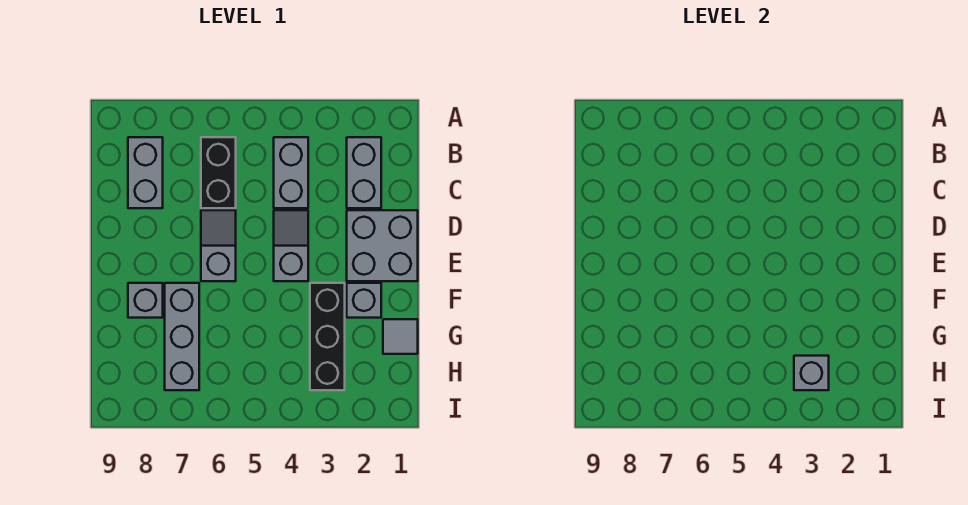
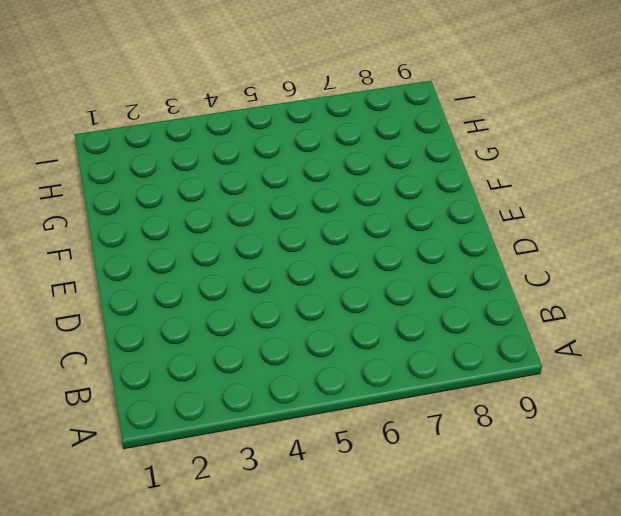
none -> grey brick B2:C2 level 1
none -> grey brick B4:C4 level 1
none -> black brick B6:C6 level 1

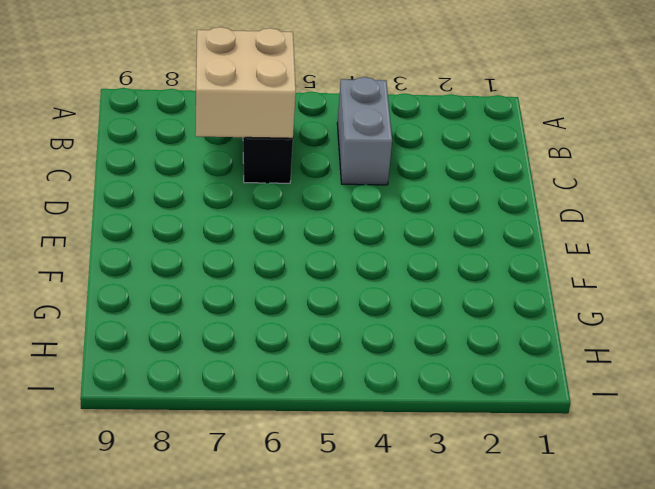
tan brick B6:C7 level 2 -> none
none -> grey brick B2:C2 level 1
none -> grey brick B8:C8 level 1
none -> grey brick D1:E2 level 1

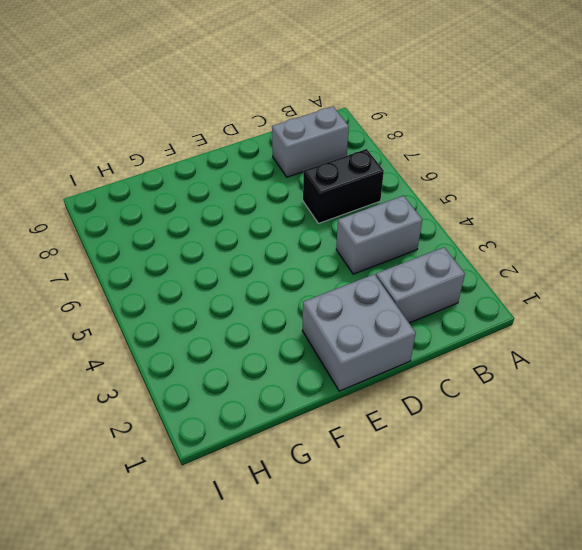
none -> grey slope D4:E4 level 1 top E
none -> grey slope D6:E6 level 1 top E
none -> grey brick F2 level 1

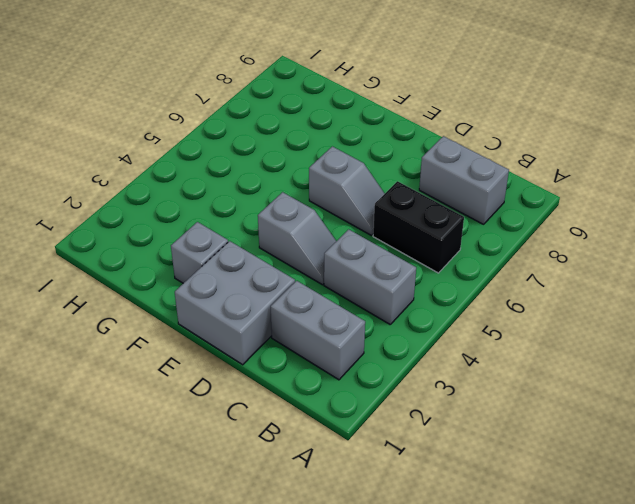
none -> black brick F3:H3 level 1
none -> grey brick F7:H7 level 1
none -> grey brick F8 level 1

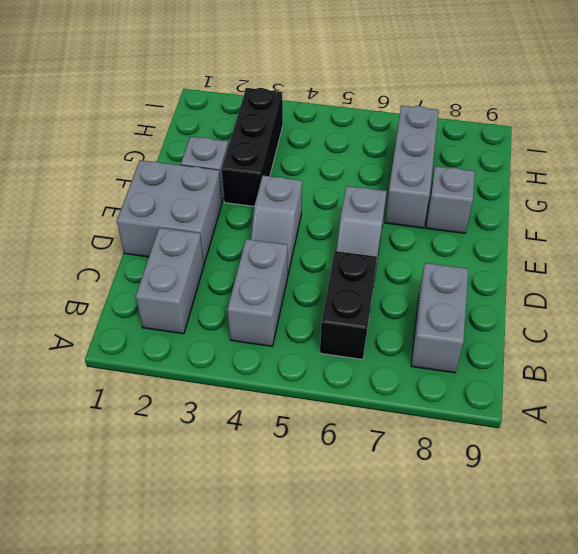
none -> grey tile G1 level 1
none -> grey brick H3 level 2

